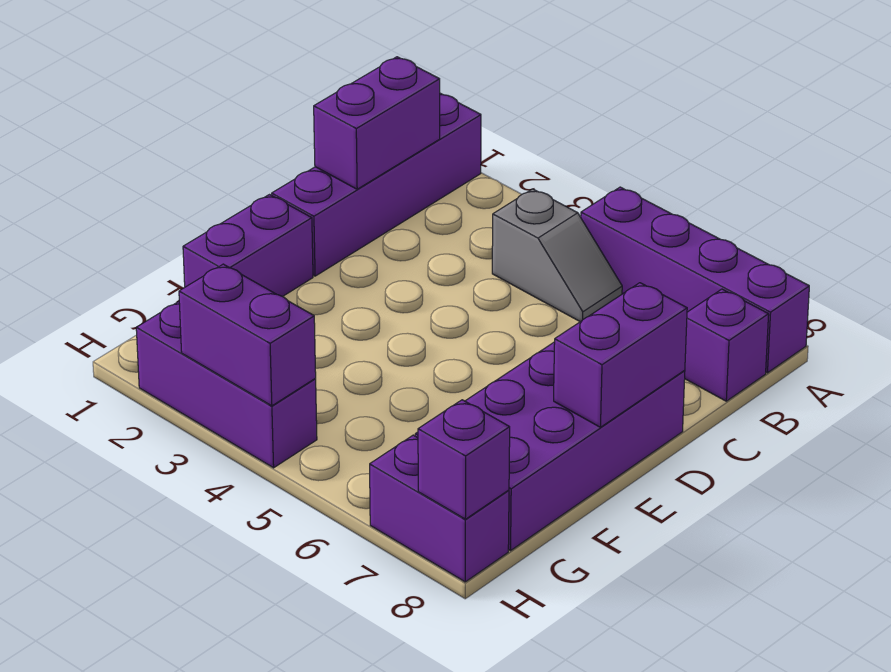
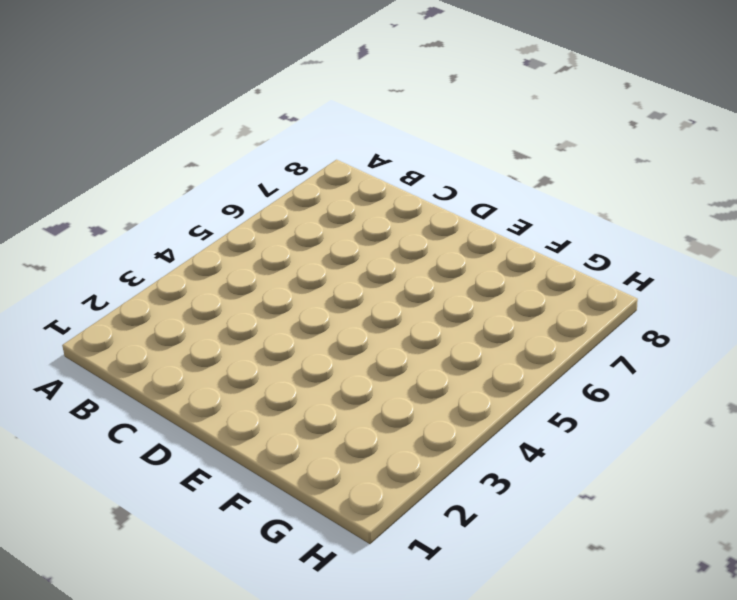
none -> purple brick A1:D1 level 1
none -> purple brick A5:A8 level 1
none -> grey slope B4:B5 level 1 top 4

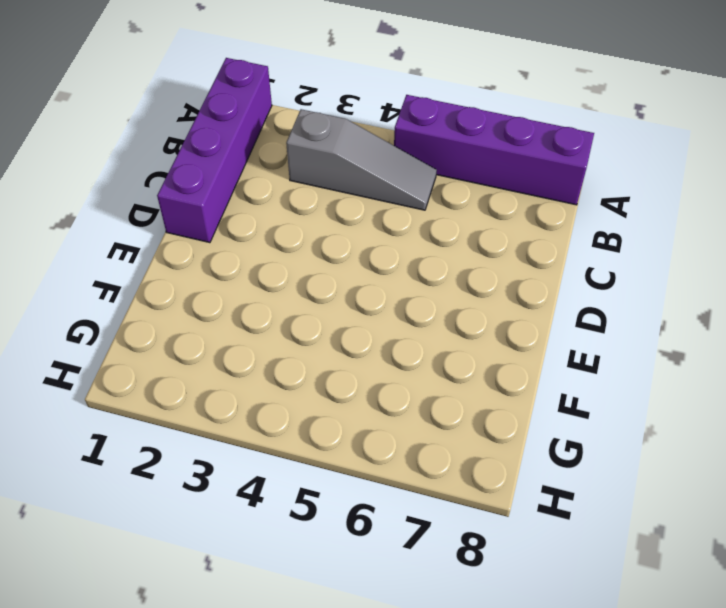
grey slope B3:B5 level 1 top 3 -> grey slope B4:B5 level 1 top 4
none -> purple brick B8 level 1
none -> purple brick D7:G8 level 1
none -> purple brick E1:F1 level 1

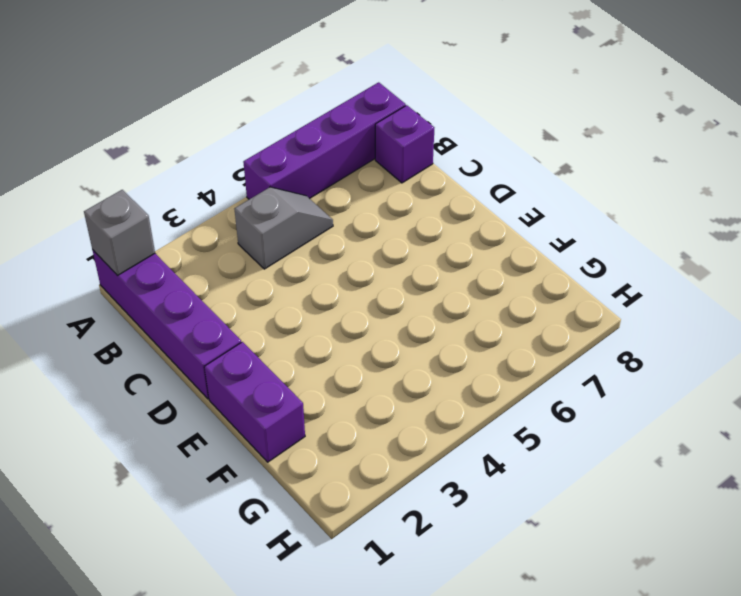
grey brick A1 level 2 -> none
none -> purple brick D7:G8 level 1
none -> purple brick H2:H4 level 1
none -> purple brick H7:H8 level 1

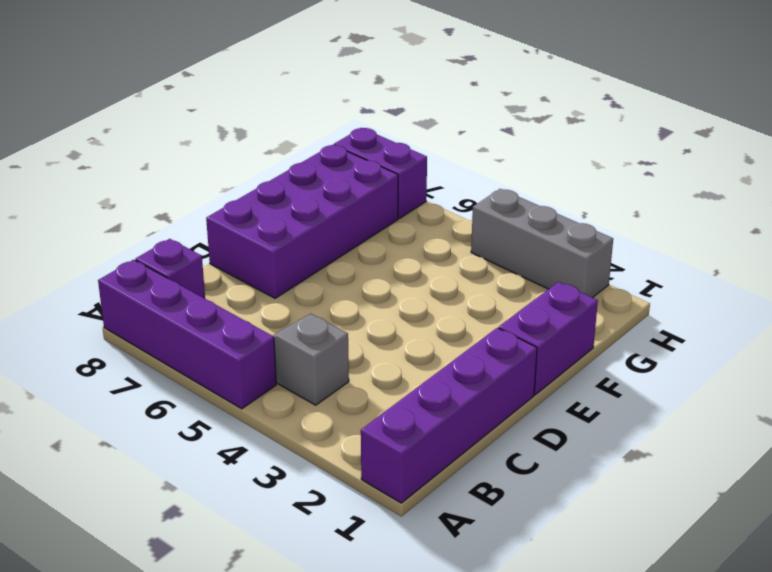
grey brick H2:H4 level 1 -> purple brick H2:H4 level 1
none -> purple brick B1:C1 level 2
none -> purple brick D8:E8 level 2
none -> purple brick H3:H4 level 2

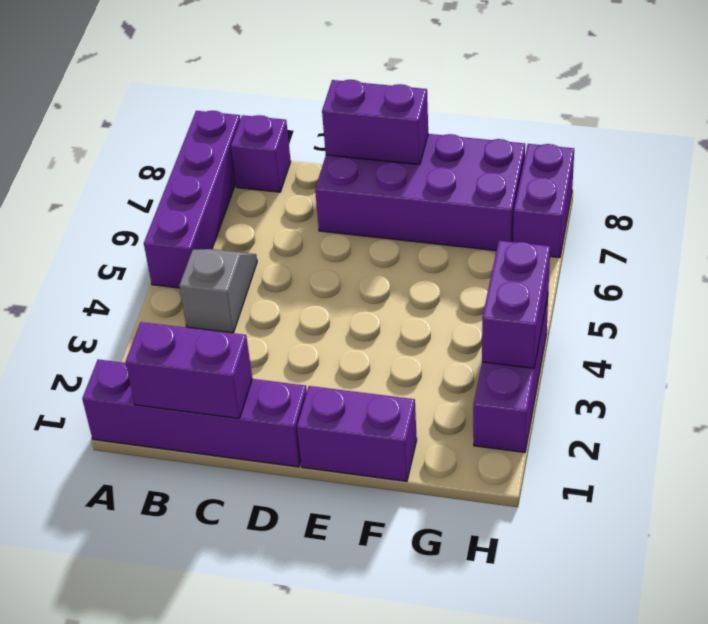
none -> purple brick H8 level 2

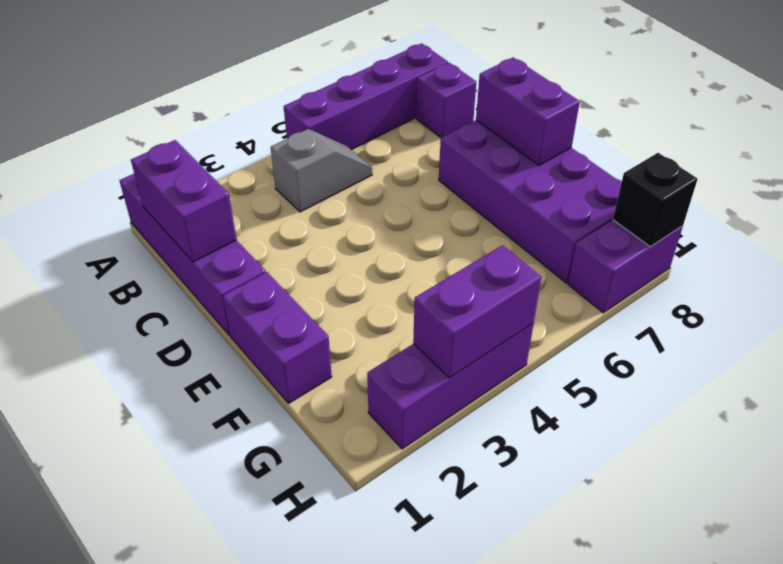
black brick H8 level 2 -> purple brick H8 level 2

